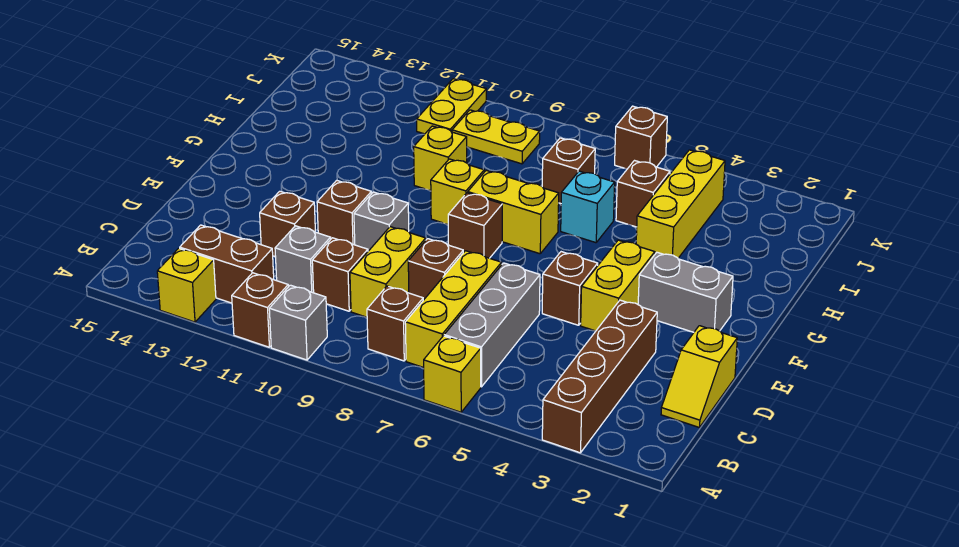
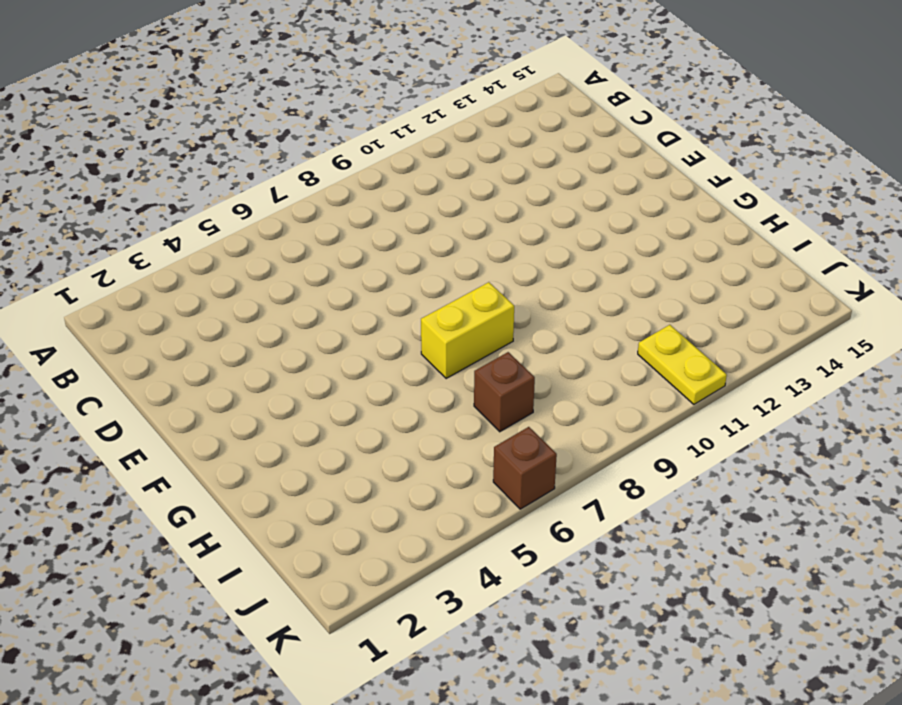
none -> brown brick A3:D3 level 1
none -> yellow brick A6 level 1
none -> grey brick A10 level 1
none -> brown brick A11 level 1

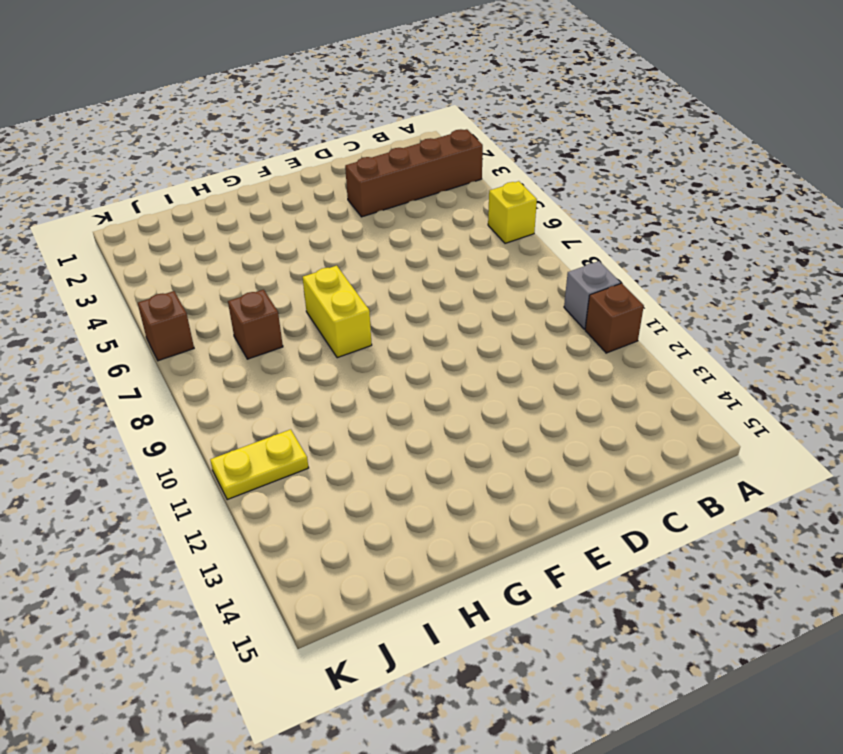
none -> yellow brick A13 level 1
none -> grey brick B6:D6 level 1
none -> yellow brick B7:D7 level 1
none -> brown brick B8 level 1

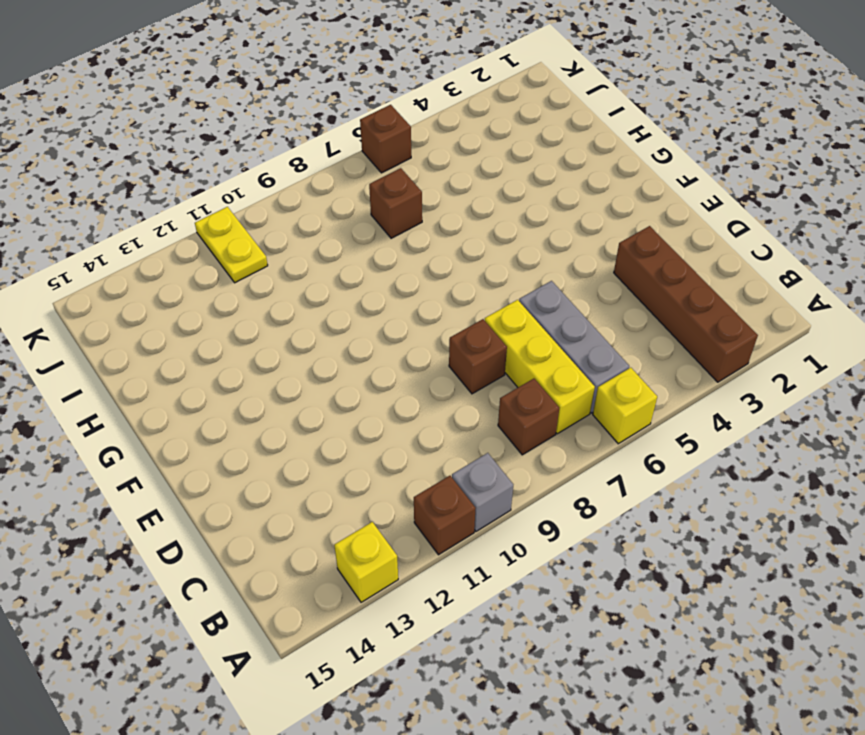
none -> brown brick B12:B13 level 1
none -> yellow slope C1:D1 level 1 top D
none -> yellow brick C9:D9 level 1
none -> brown brick C10 level 1

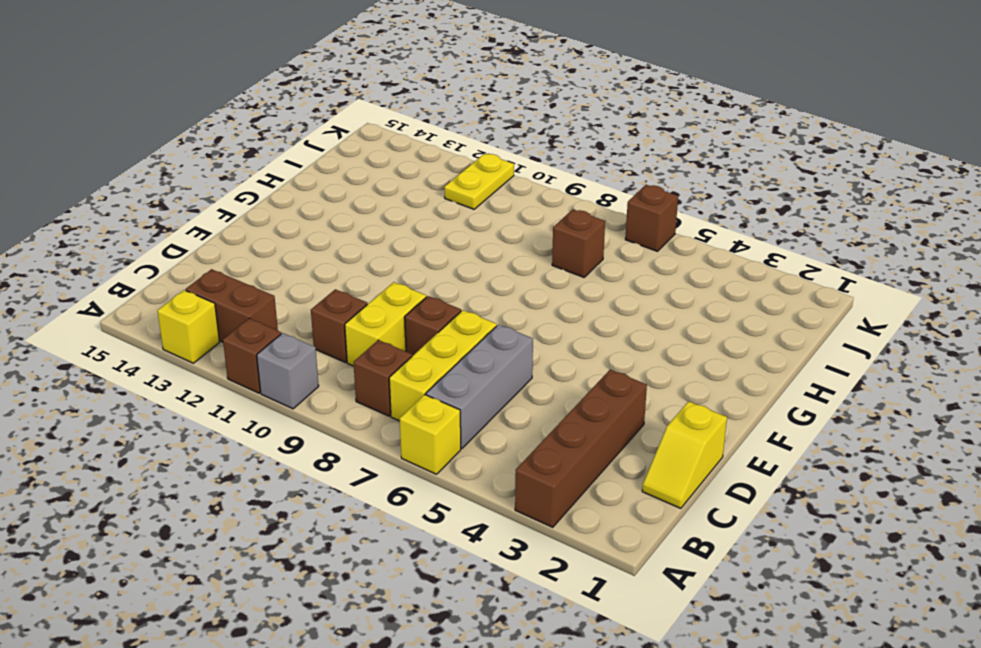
none -> grey brick C11 level 1
none -> brown brick D12 level 1
none -> yellow brick E4:F4 level 1
none -> brown brick E5 level 1

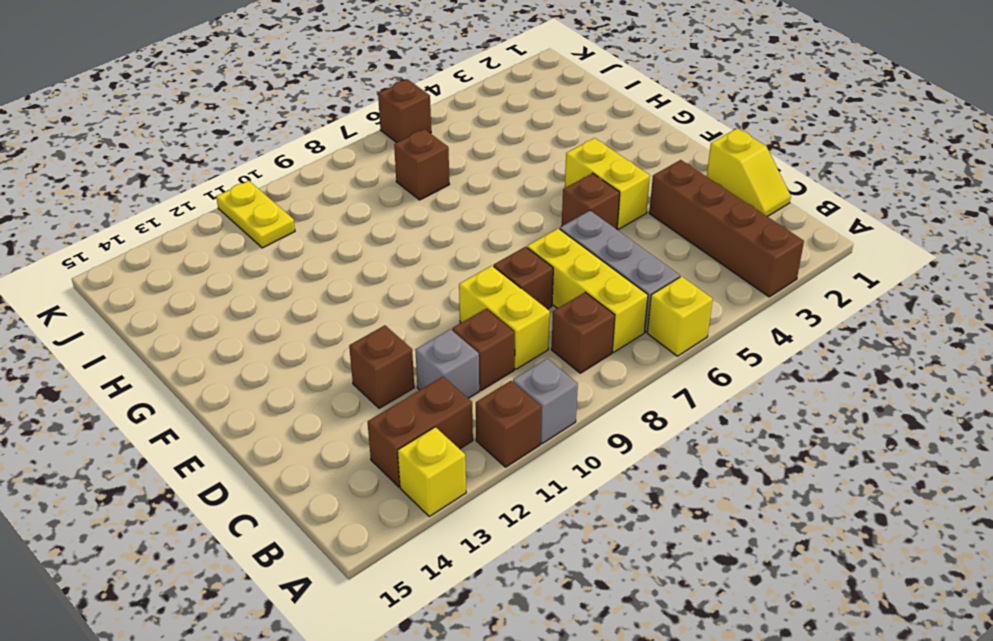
none -> grey brick E10 level 1
none -> brown brick E11 level 1
none -> grey brick F2:F3 level 1
none -> brown brick F8 level 1

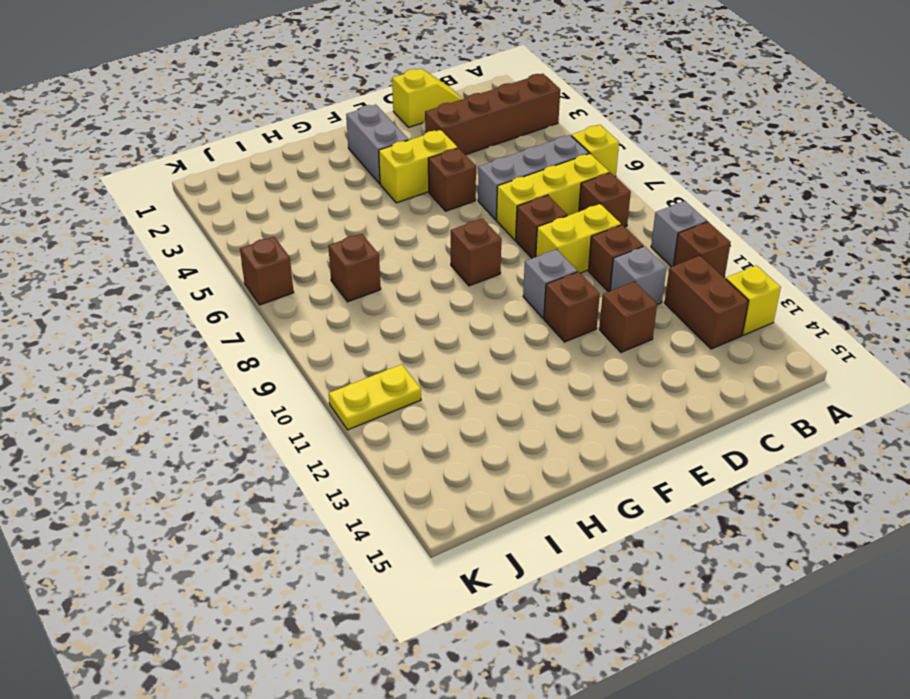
none -> yellow brick G7:G8 level 1
none -> yellow brick G9 level 1
none -> yellow brick H4:J4 level 1
none -> cyan brick H6 level 1

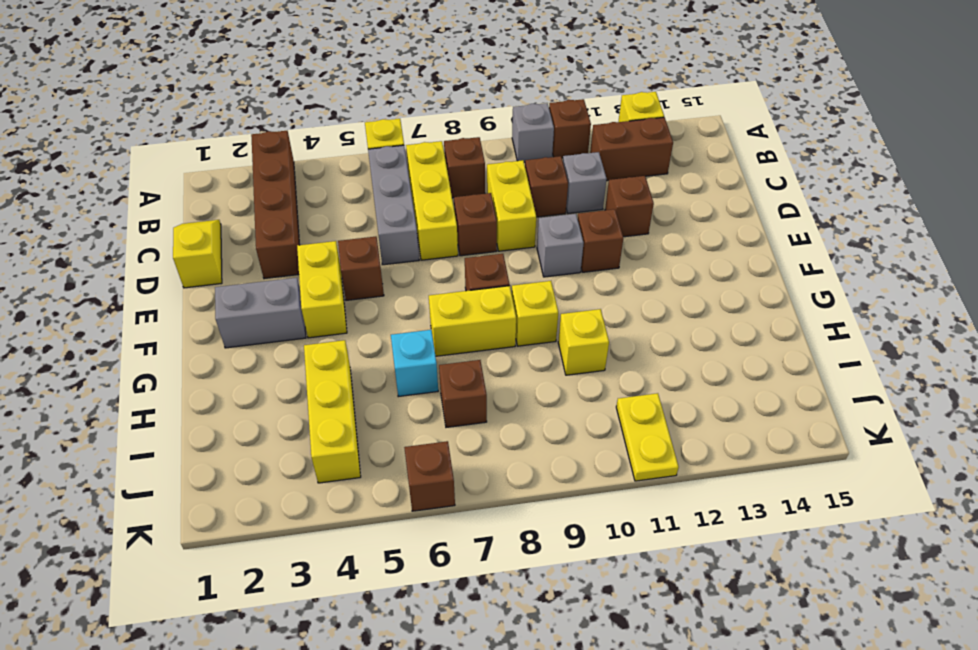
none -> brown brick I5 level 1
none -> yellow plate J9:J10 level 1

